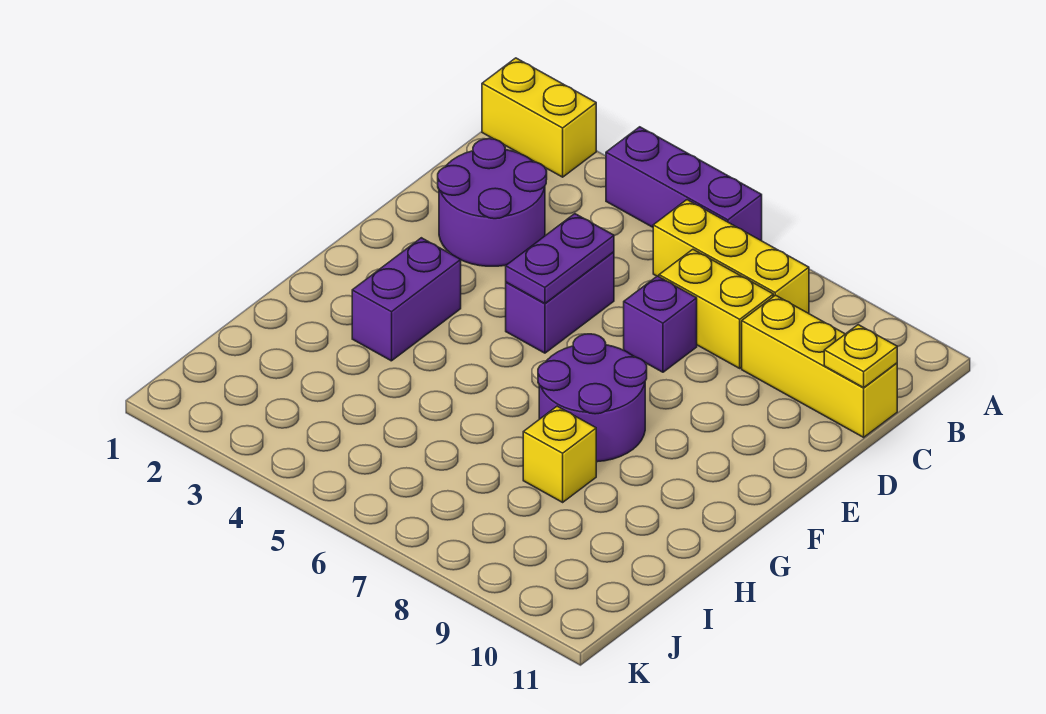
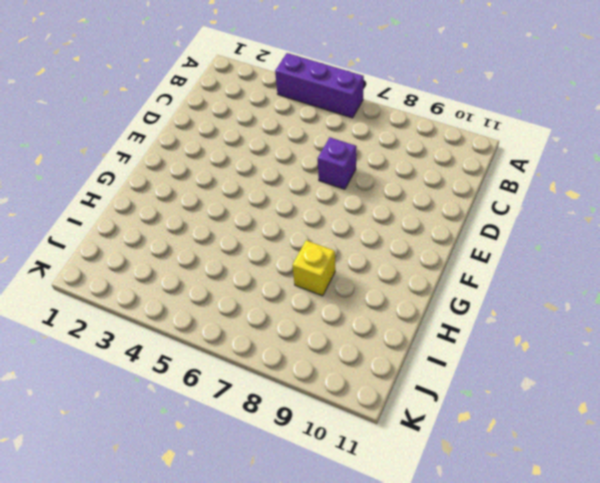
none -> yellow brick A1:A2 level 1
none -> yellow brick B6:B8 level 1
none -> purple round brick C2:D3 level 1

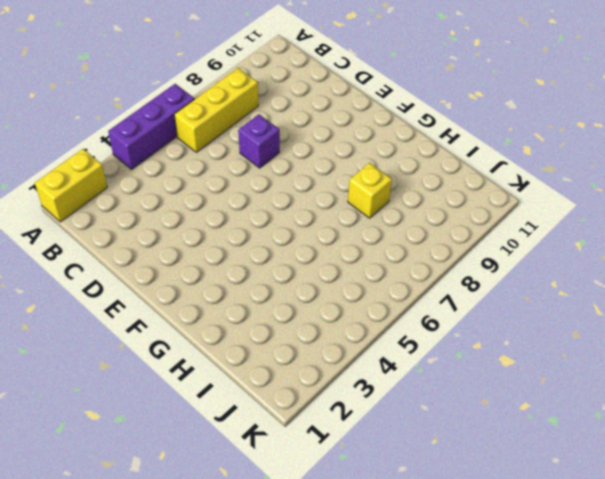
none -> purple round brick C2:D3 level 1
none -> yellow brick C7:C8 level 1
none -> yellow brick C9:C11 level 1

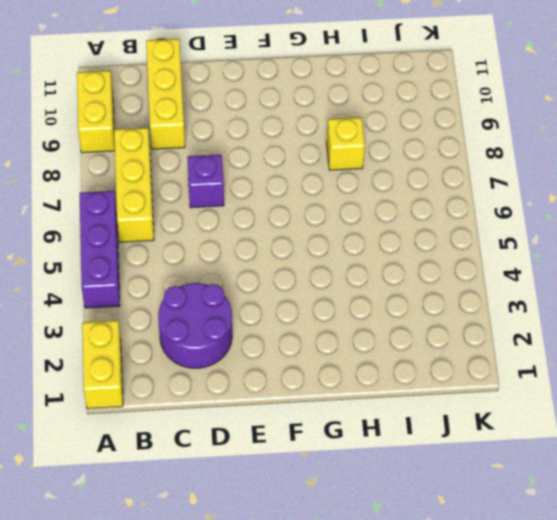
yellow brick A9:A10 level 1 -> yellow brick C7:C8 level 1
none -> purple brick D5:E5 level 1
none -> purple brick F3:G3 level 1
none -> purple round brick F7:G8 level 1

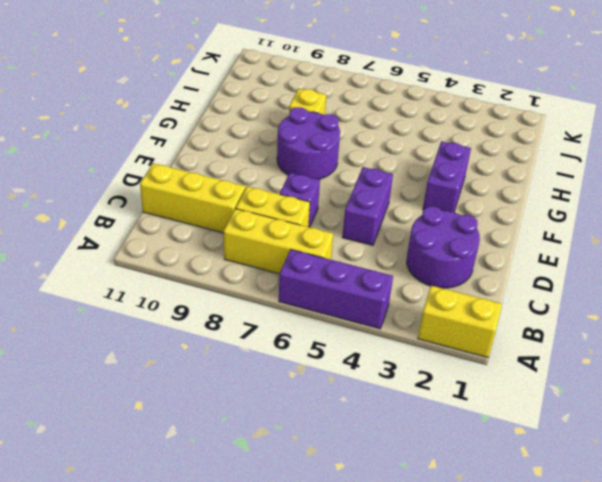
none -> yellow plate C11 level 2
none -> purple plate D5:E5 level 2

